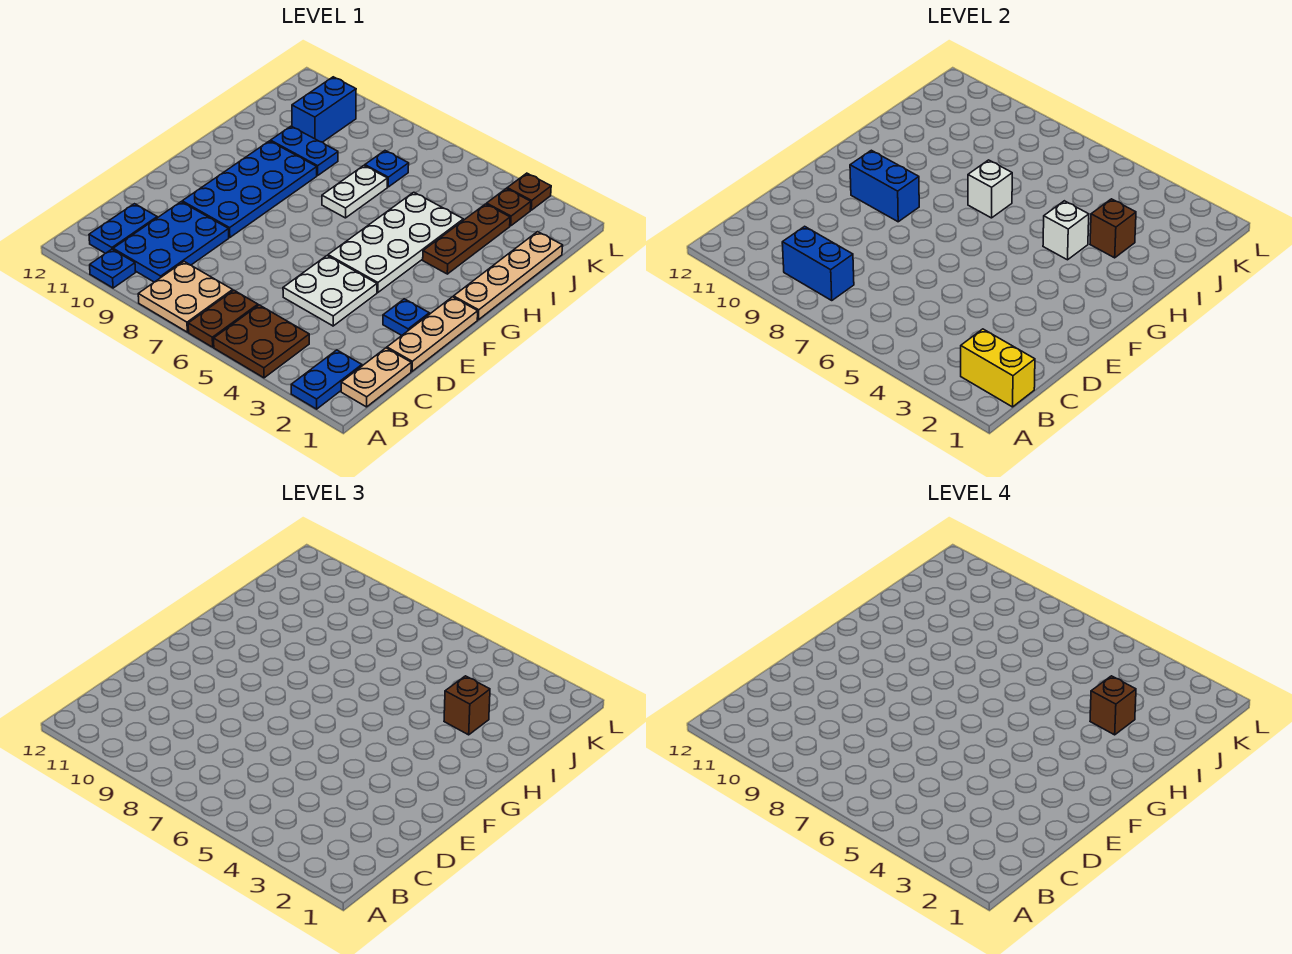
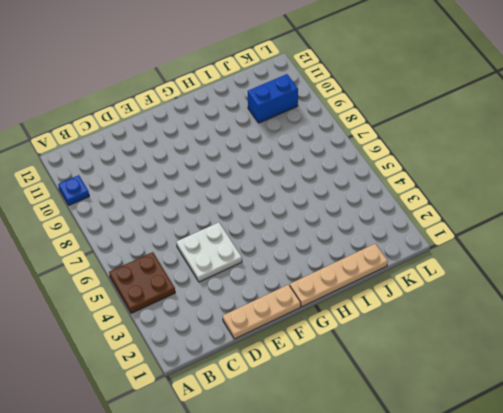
none -> blue plate A2:B2 level 1
none -> brown plate A6:B6 level 1
none -> tan plate A7:B8 level 1

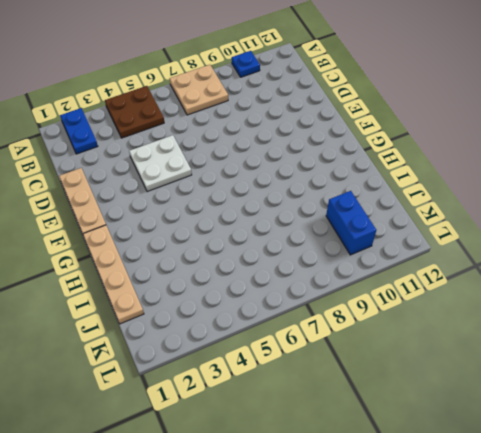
none -> brown plate A6:B6 level 1
none -> tan plate B1:C1 level 1
none -> blue plate B9:D10 level 1

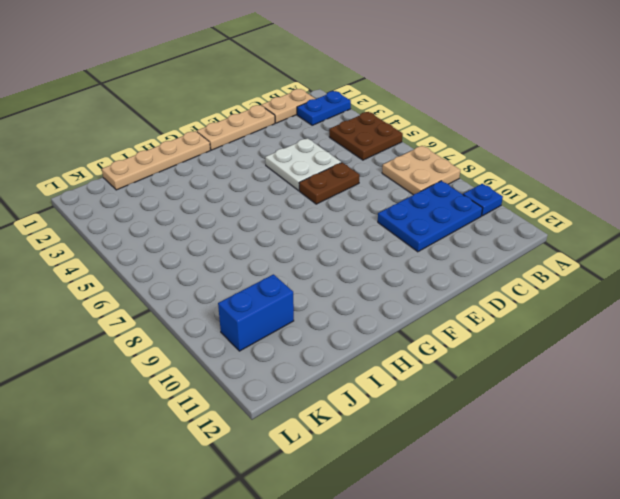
brown plate D6:E6 level 1 -> brown plate A6:B6 level 1
none -> blue plate B11:C11 level 1
none -> blue plate E2 level 1
none -> blue plate E9:H10 level 1

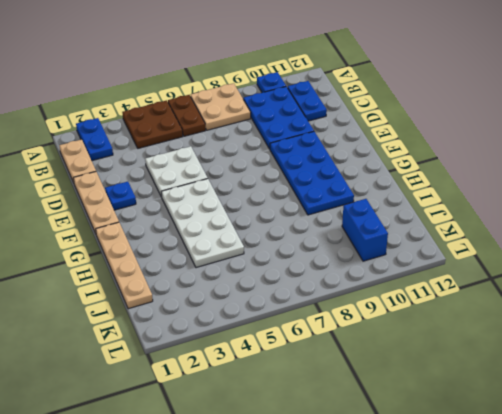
none -> brown plate H3:J3 level 1
none -> white plate H7:I7 level 1
none -> blue plate I9:I10 level 1

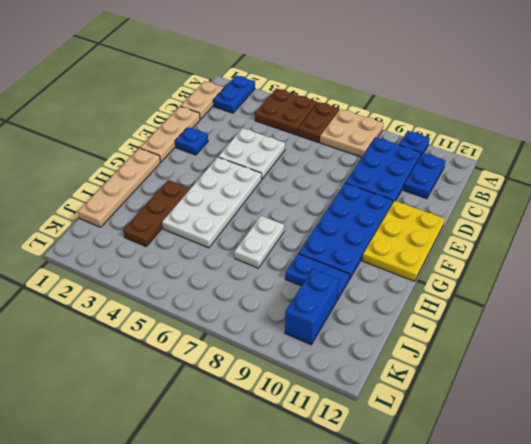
yellow plate E11:G12 level 1 -> none
none -> blue plate J7 level 1
none -> brown plate K3 level 1
none -> brown plate L3 level 1

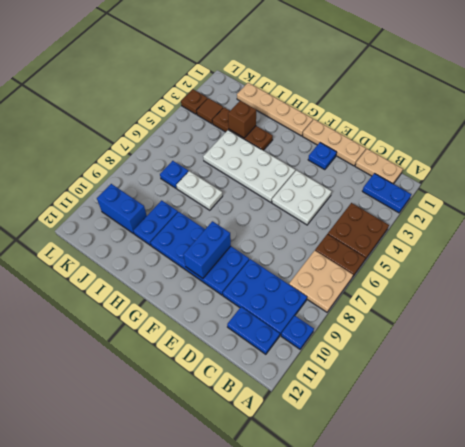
brown tile K3 level 1 -> brown plate K3 level 1
none -> yellow brick B1:B2 level 2
none -> blue brick B8:B9 level 2
none -> white brick H4 level 2

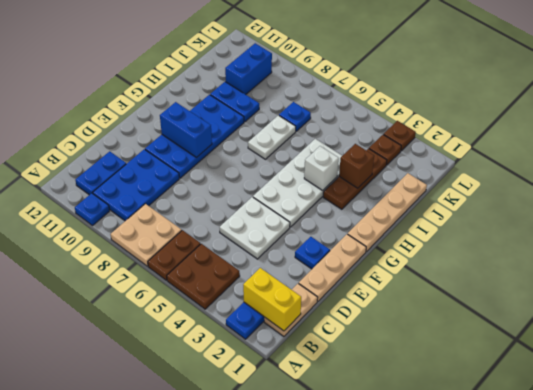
none -> blue brick B8:B9 level 2
none -> white brick H7 level 2
none -> brown brick I3 level 3

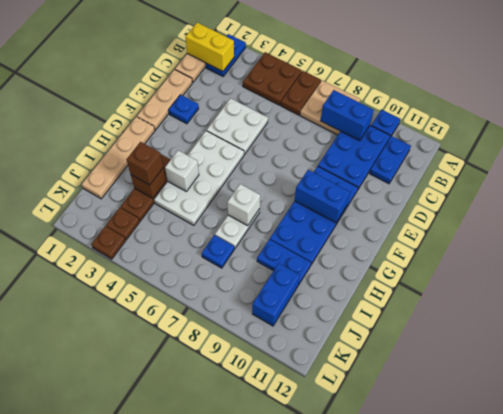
none -> brown brick I3 level 4

